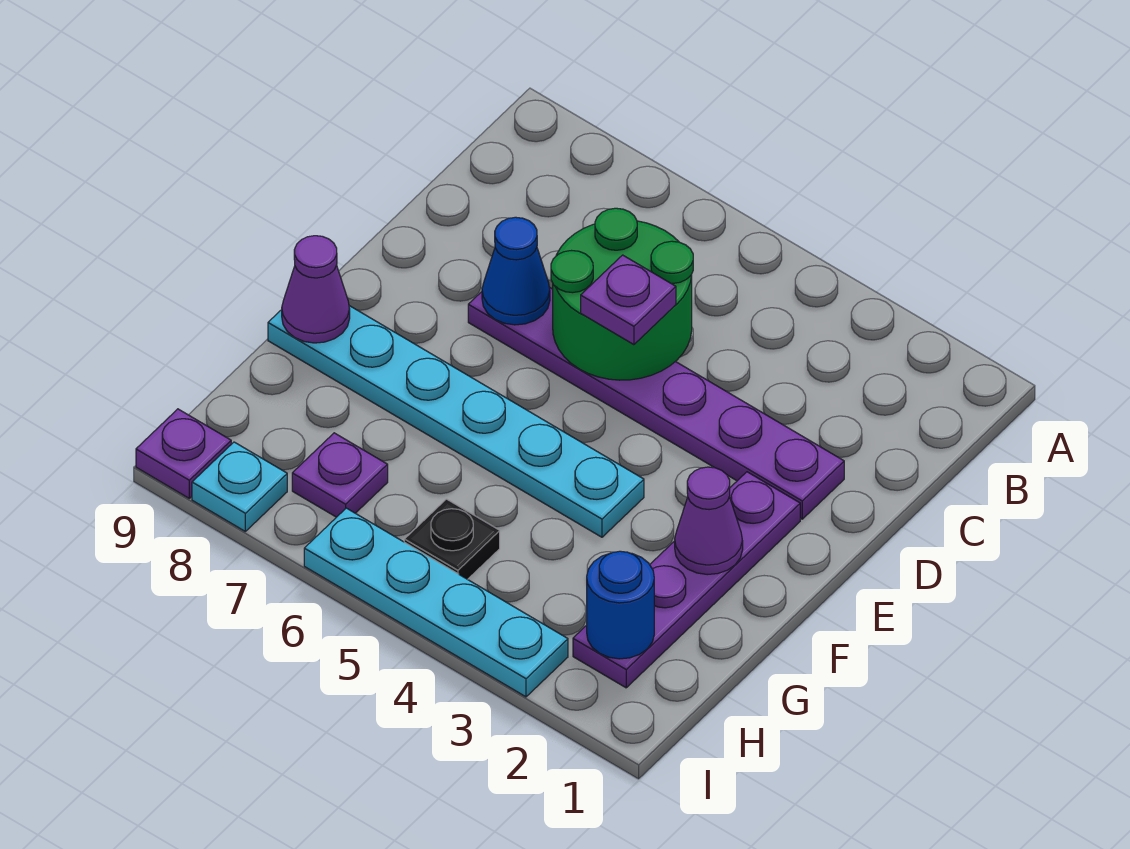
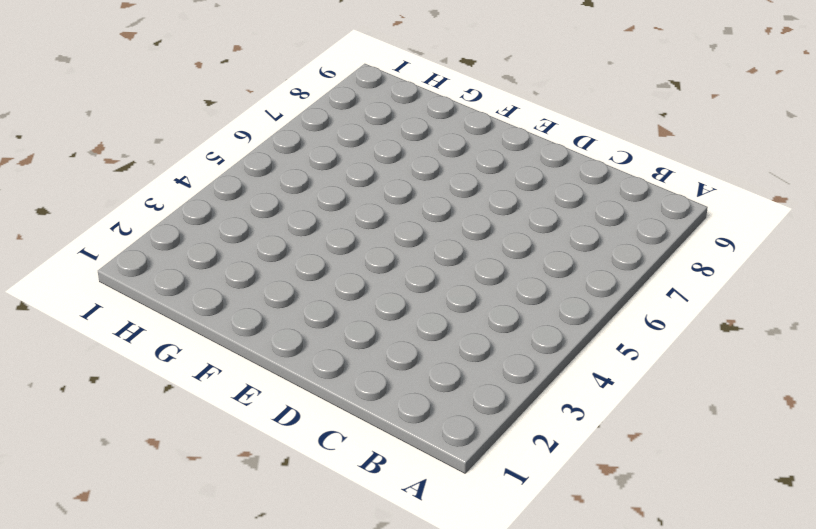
none -> purple plate D2:D7 level 1
none -> purple plate E2:H2 level 1
none -> cyan plate F4:F9 level 1

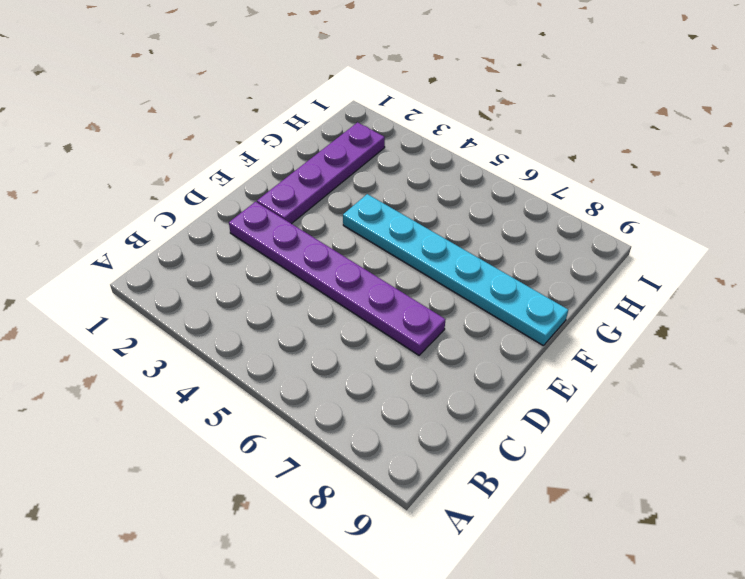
none -> black plate H5 level 1
none -> purple plate H7 level 1
none -> cyan plate I3:I6 level 1

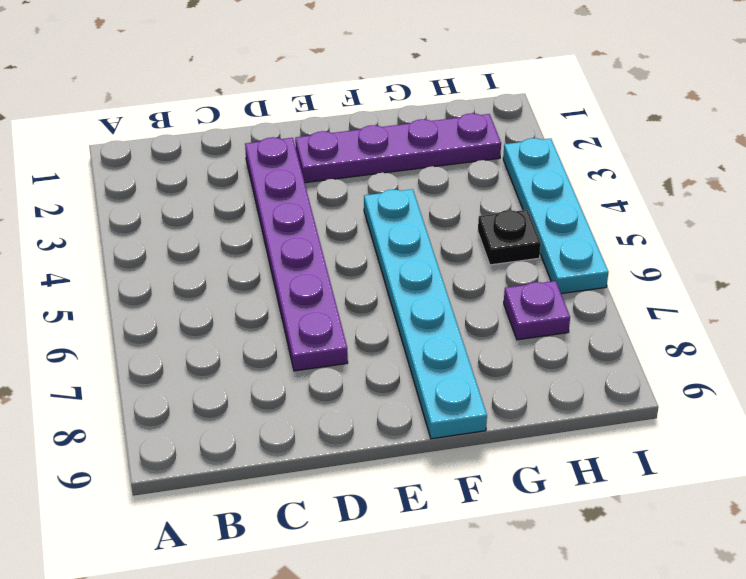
none -> cyan plate I8 level 1
none -> purple plate I9 level 1
none -> green round brick C5:D6 level 2

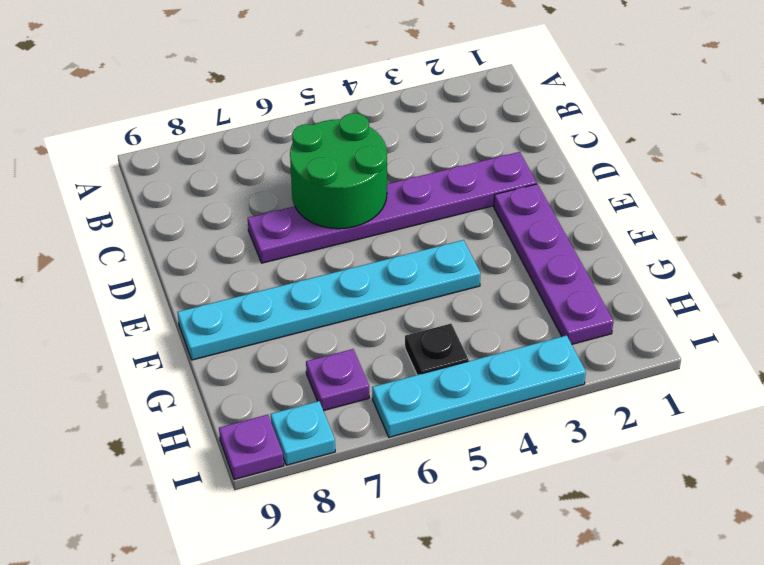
none -> blue cone D7 level 2
none -> purple cone F2 level 2
none -> purple cone F9 level 2

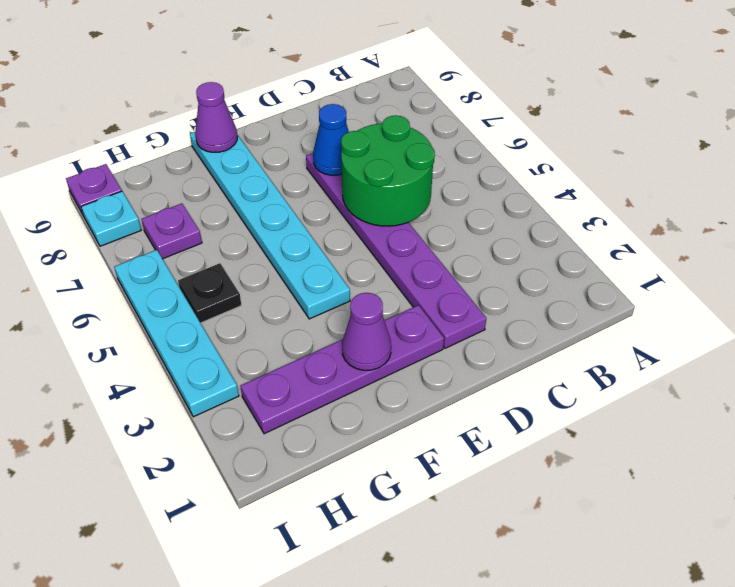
none -> blue round brick H2 level 2
none -> purple plate D5 level 3

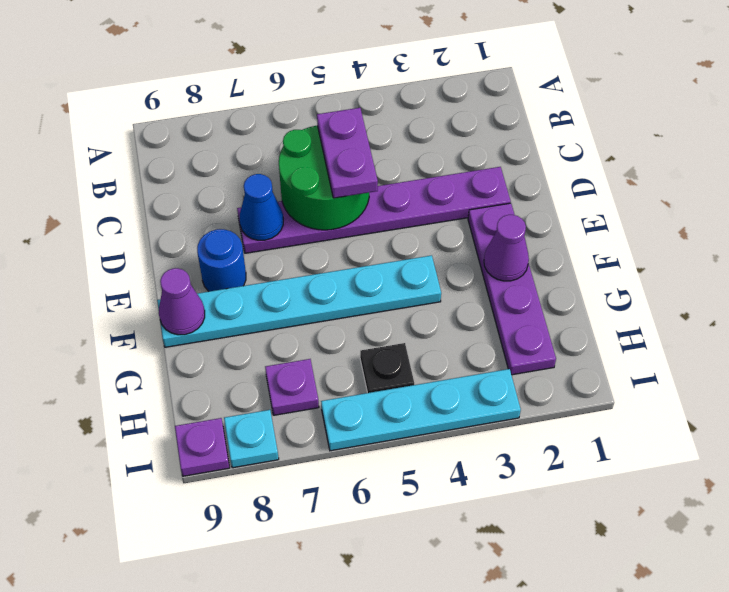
purple plate C5:D5 level 3 -> purple plate D5 level 3
blue round brick E8 level 1 -> blue round brick H2 level 2

